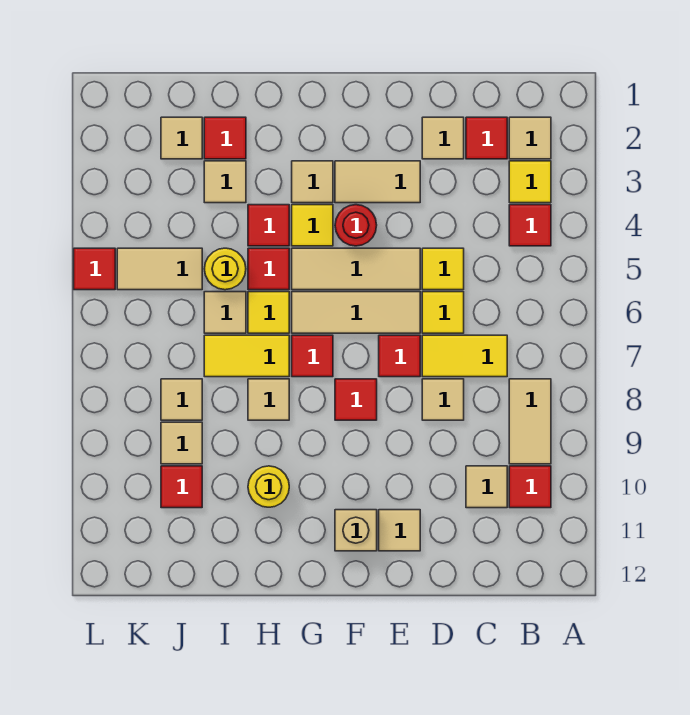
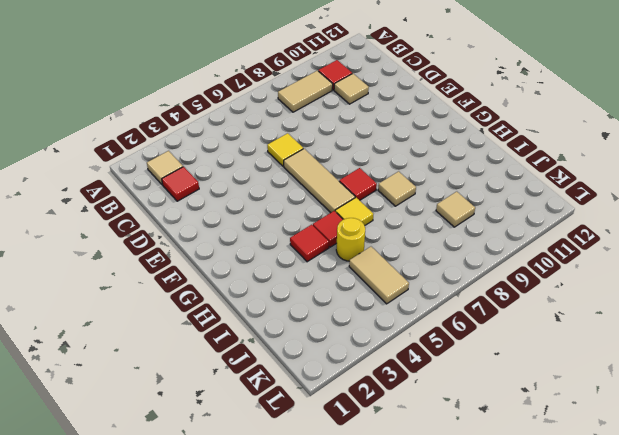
none -> yellow tile B3 level 1
none -> red tile B4 level 1
none -> yellow tile C7:D7 level 1
none -> tan tile D2 level 1

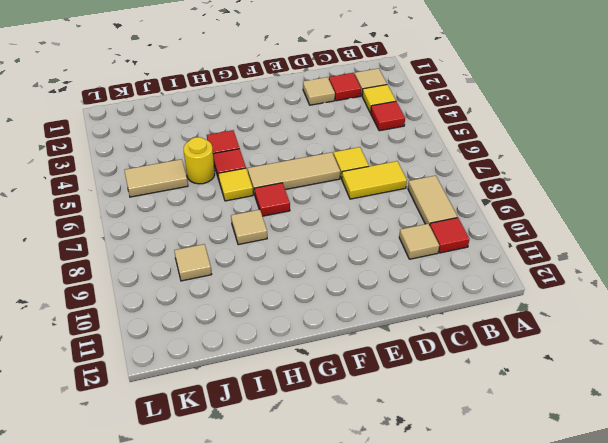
none -> yellow tile D5 level 1
none -> tan tile D8 level 1
none -> tan tile E3:F3 level 1
none -> tan tile E5:G5 level 1

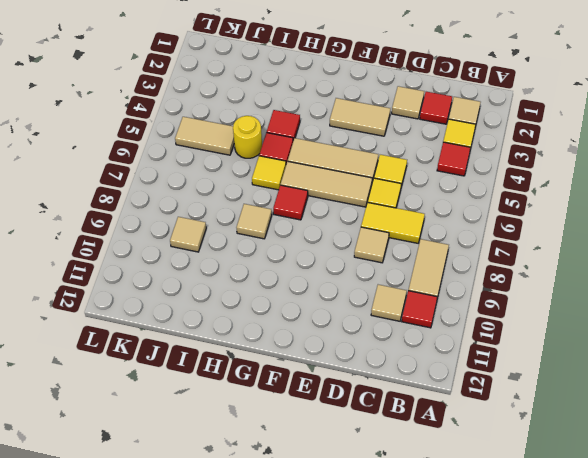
none -> red tile E7 level 1
none -> tan tile E11 level 1
none -> red round brick F4 level 1
none -> red tile F8 level 1

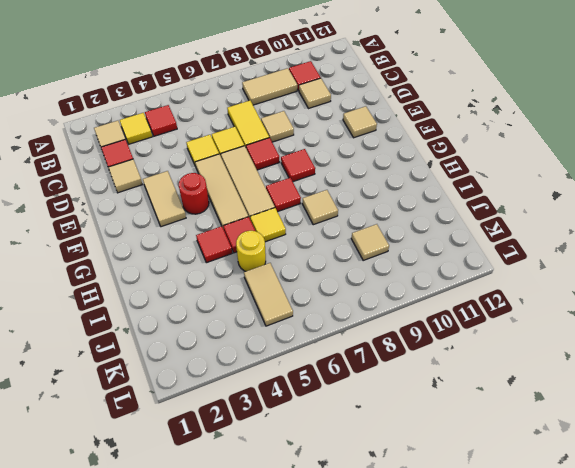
none -> tan brick F11 level 1
none -> tan tile G3 level 1
none -> yellow tile G4 level 1
none -> yellow tile H7:I7 level 1

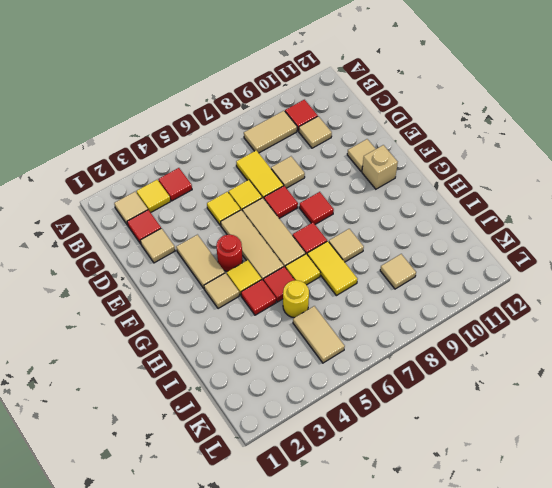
none -> yellow round brick H10 level 1
none -> red tile I2 level 1
none -> tan tile I3 level 1
none -> tan tile I6 level 1

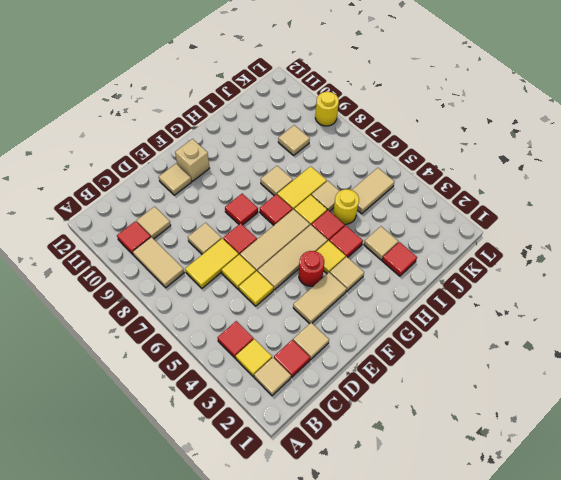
yellow round brick L9 level 1 -> yellow round brick H10 level 1
none -> tan tile J2 level 1
none -> tan tile J8 level 1
none -> red tile J10 level 1
none -> red tile L5 level 1

